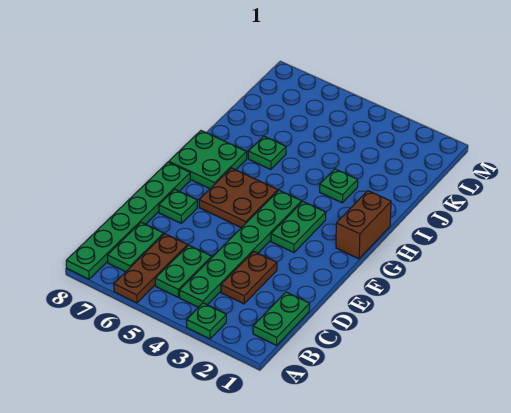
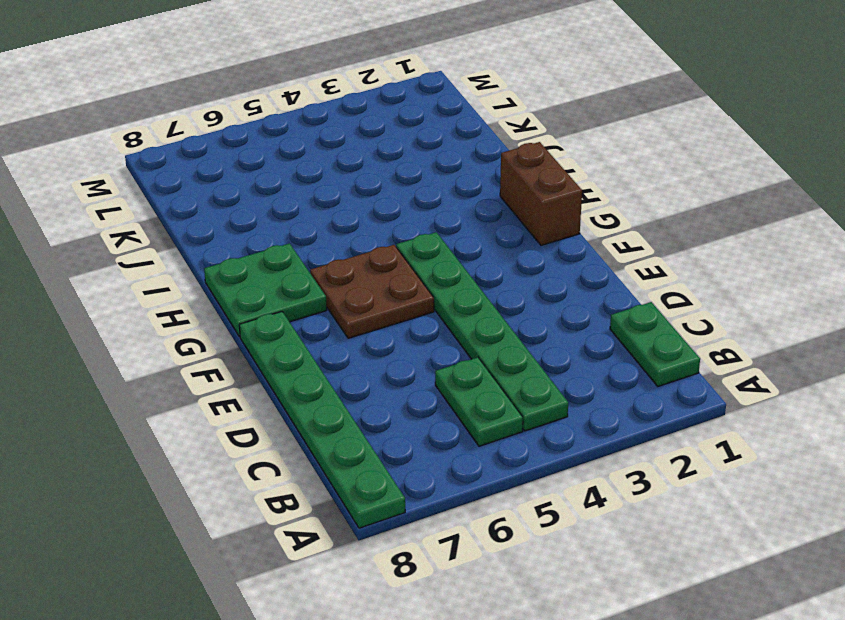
none -> green plate A3 level 1
none -> brown plate A6:C6 level 1
none -> green plate B7:C7 level 1

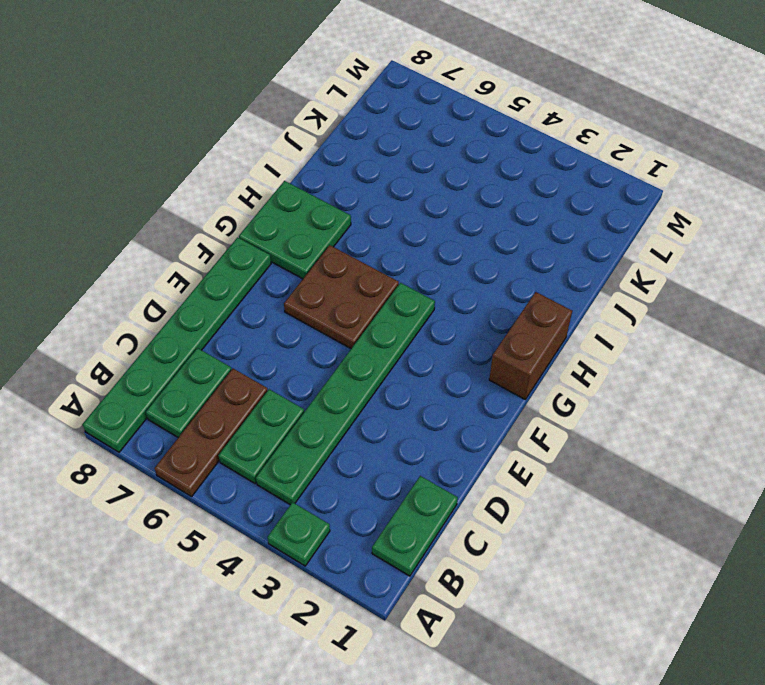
none -> brown plate C3:D3 level 1
none -> green plate E7 level 1
none -> green plate F3:G3 level 1

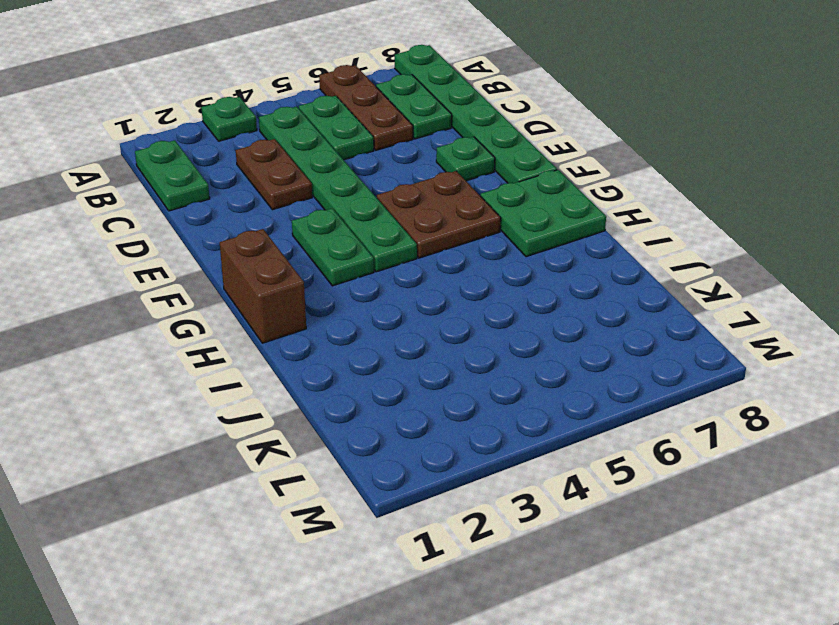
none -> green plate I3 level 1
none -> green plate I6 level 1

